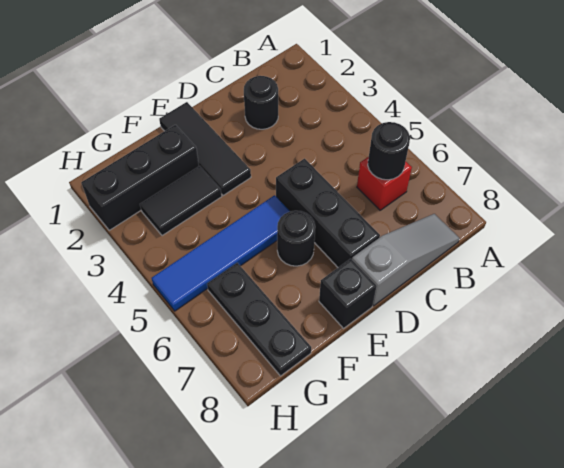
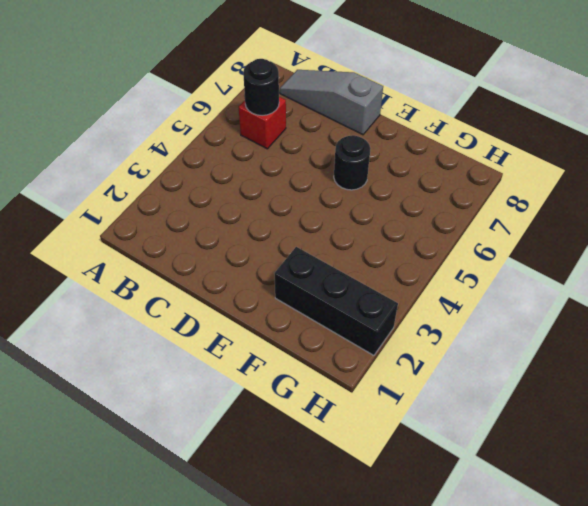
none -> black round brick C2 level 1
none -> black brick D5:D7 level 1
none -> black tile E1:E3 level 1

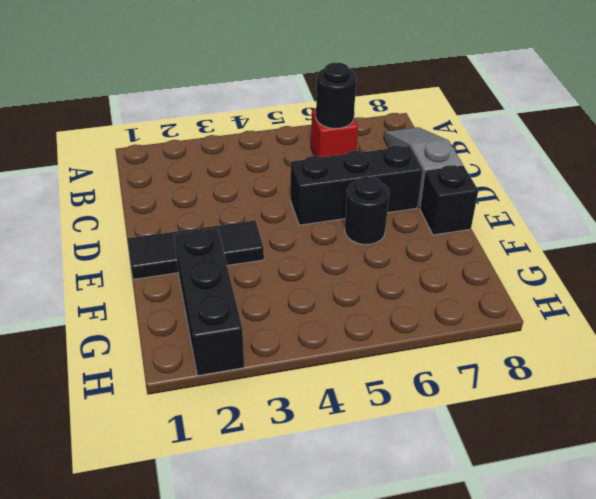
none -> black round brick C2 level 1
none -> blue tile E5:H5 level 1
none -> black tile F3:G3 level 1

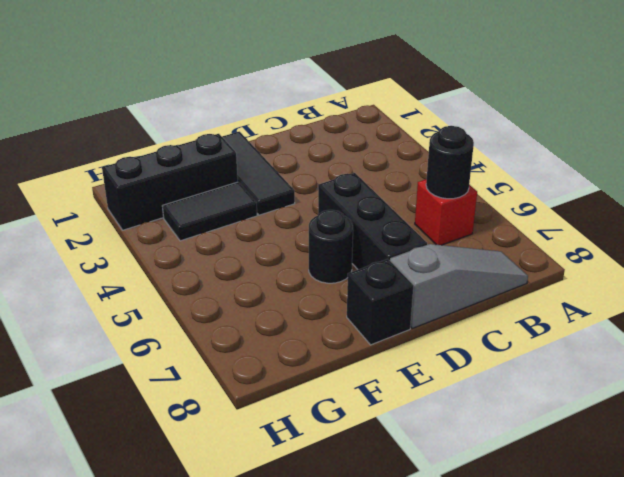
none -> black round brick C2 level 1
none -> blue tile E5:H5 level 1
none -> black plate G6:G8 level 1

